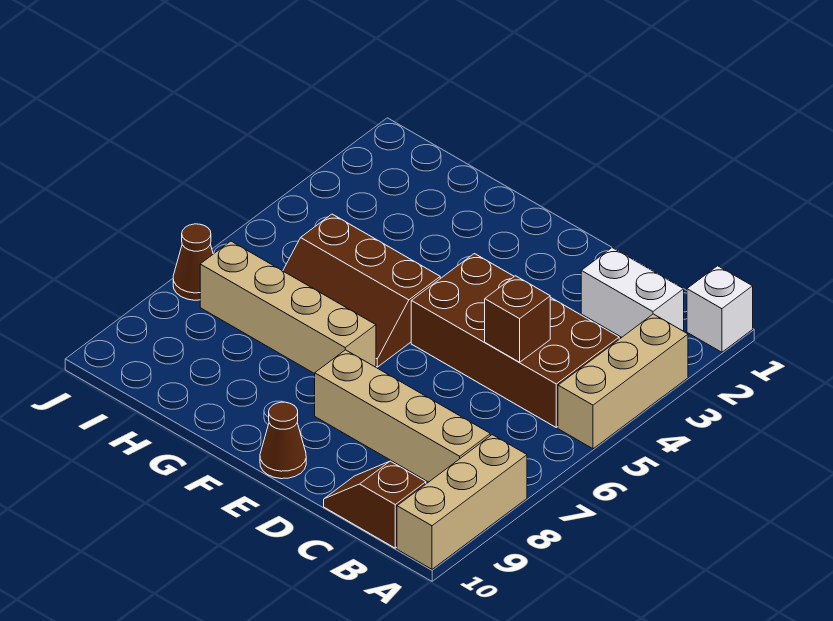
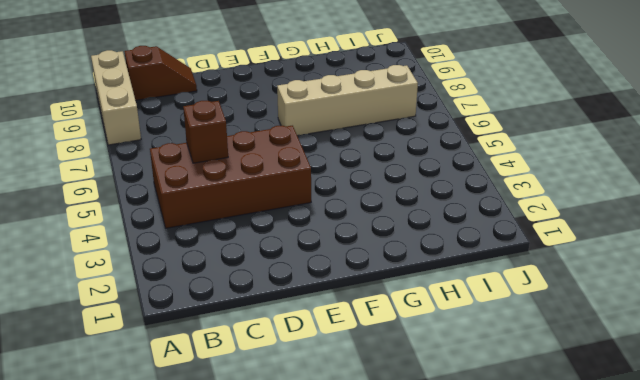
none -> white brick A1 level 1
none -> tan brick A3:A5 level 1
none -> white brick B2:C2 level 1

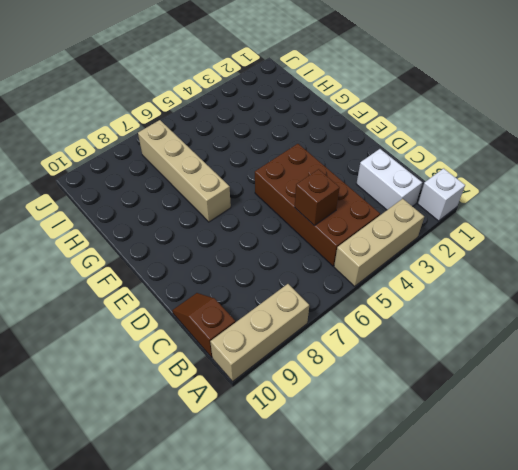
none -> tan brick B8:E8 level 1
none -> brown cone E10 level 1
none -> brown slope F5:H6 level 1 top 5

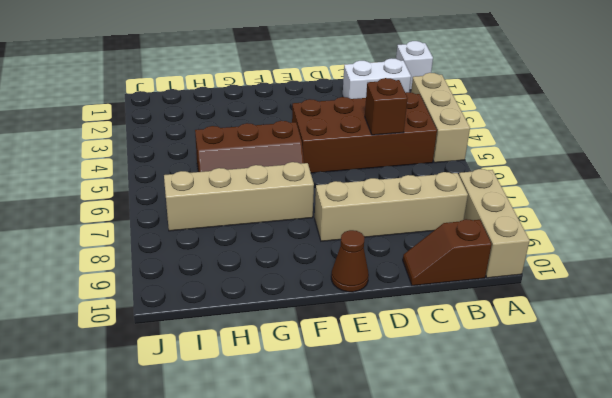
none -> brown cone J7 level 1

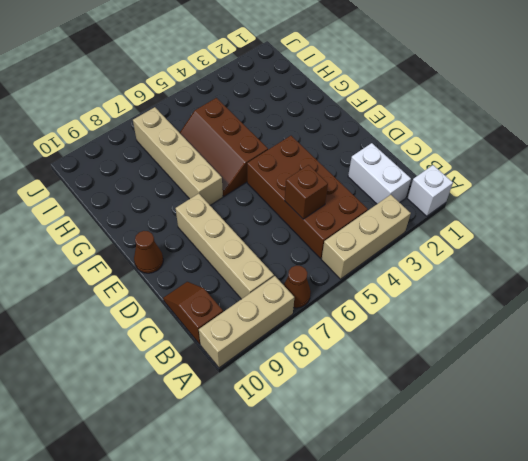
brown cone A7 level 1 -> brown cone J7 level 1

